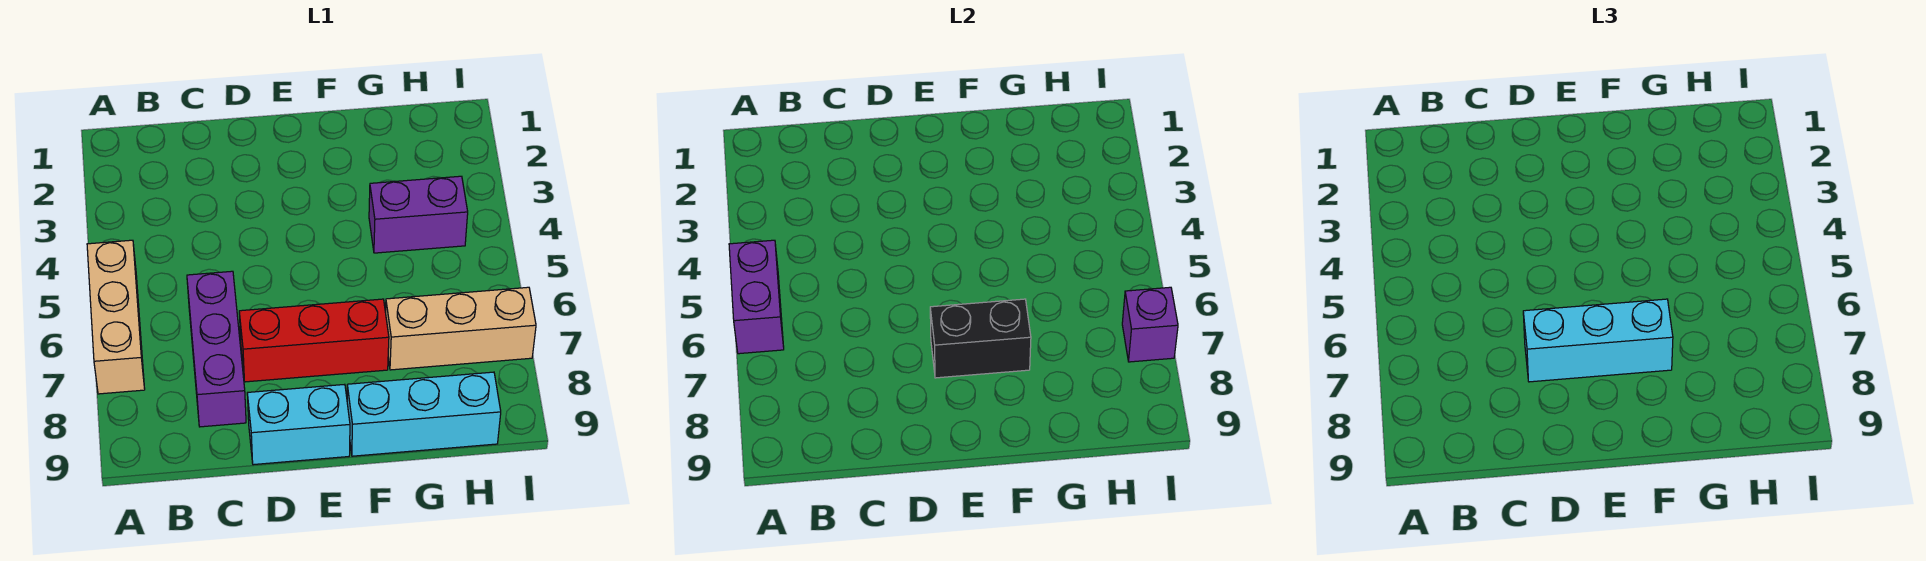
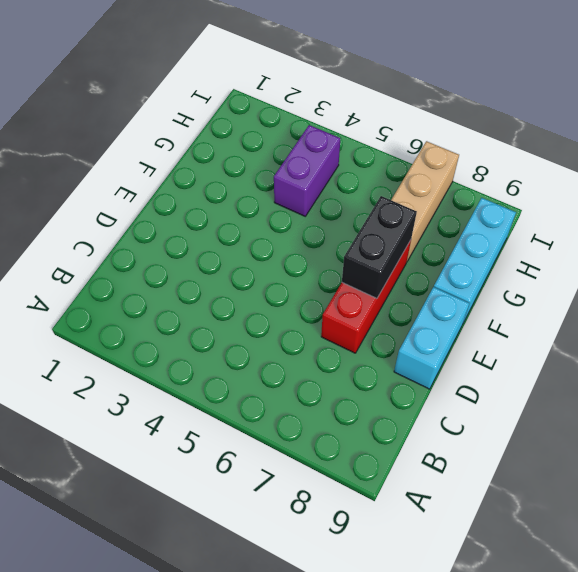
none -> tan brick A5:A7 level 1
none -> purple brick C6:C8 level 1

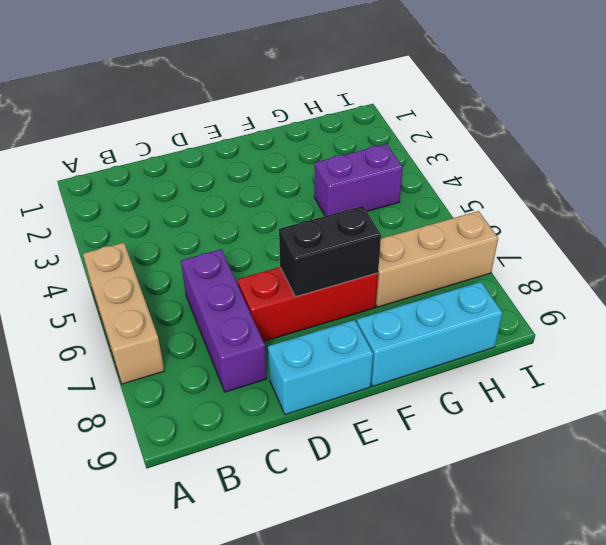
none -> purple brick A5:A6 level 2
none -> purple brick I7 level 2

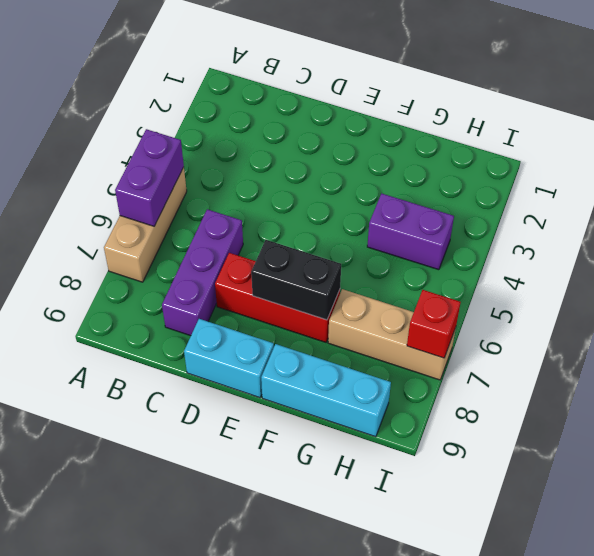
red brick I7 level 2 -> purple brick I7 level 2
none -> cyan brick D7:F7 level 3

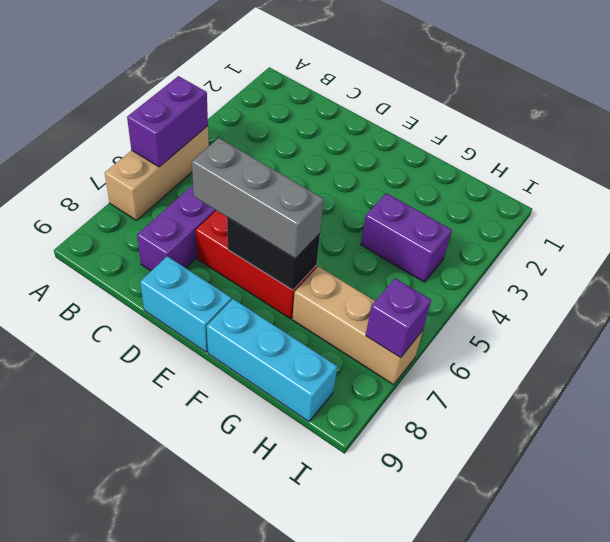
grey brick D7:F7 level 3 -> cyan brick D7:F7 level 3

